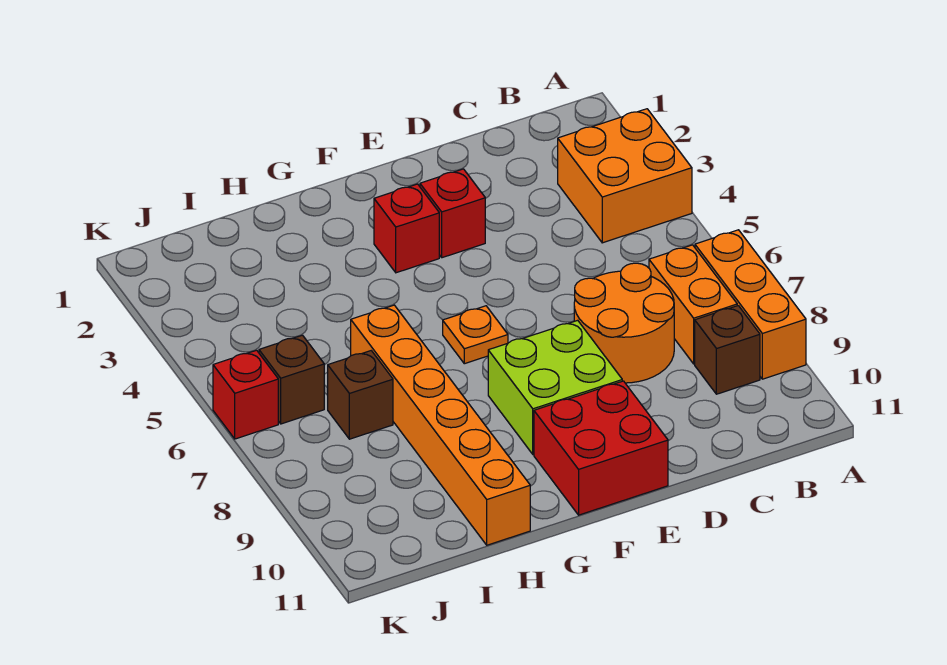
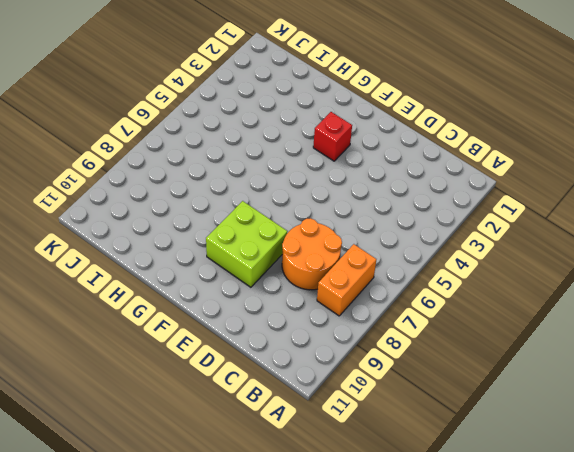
none -> orange brick A3:B4 level 1
none -> orange brick A7:A9 level 1
none -> brown brick B9 level 1

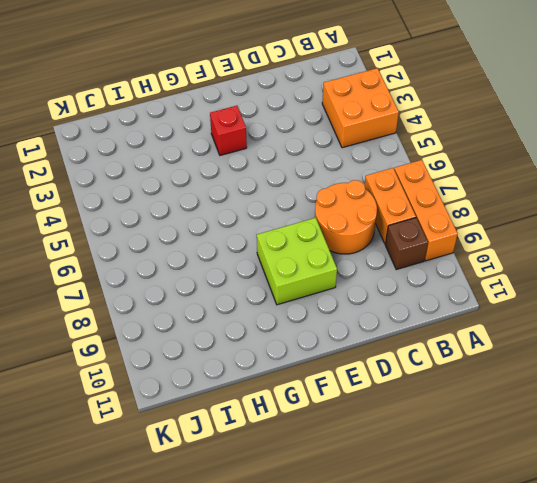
none -> red brick E3 level 1
none -> red brick E10:F11 level 1
none -> orange plate F6 level 1

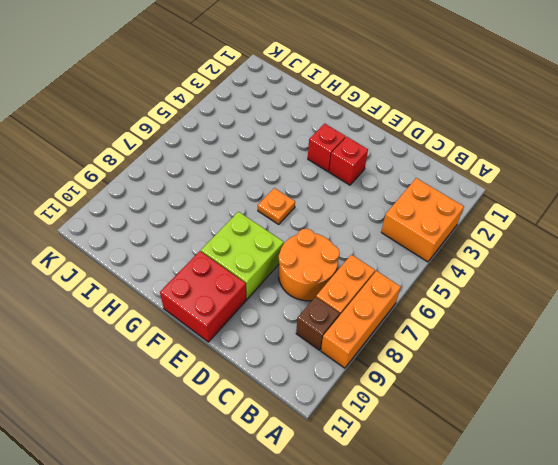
none -> orange brick H6:H11 level 1
none -> brown brick I7 level 1
none -> brown brick J6 level 1

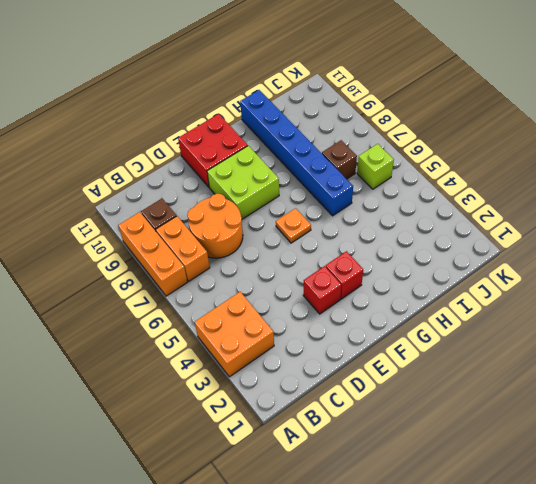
blue brick H6:H11 level 1 -> orange brick H6:H11 level 1
lime brick J6 level 1 -> brown brick J6 level 1
none -> red brick K6 level 1

